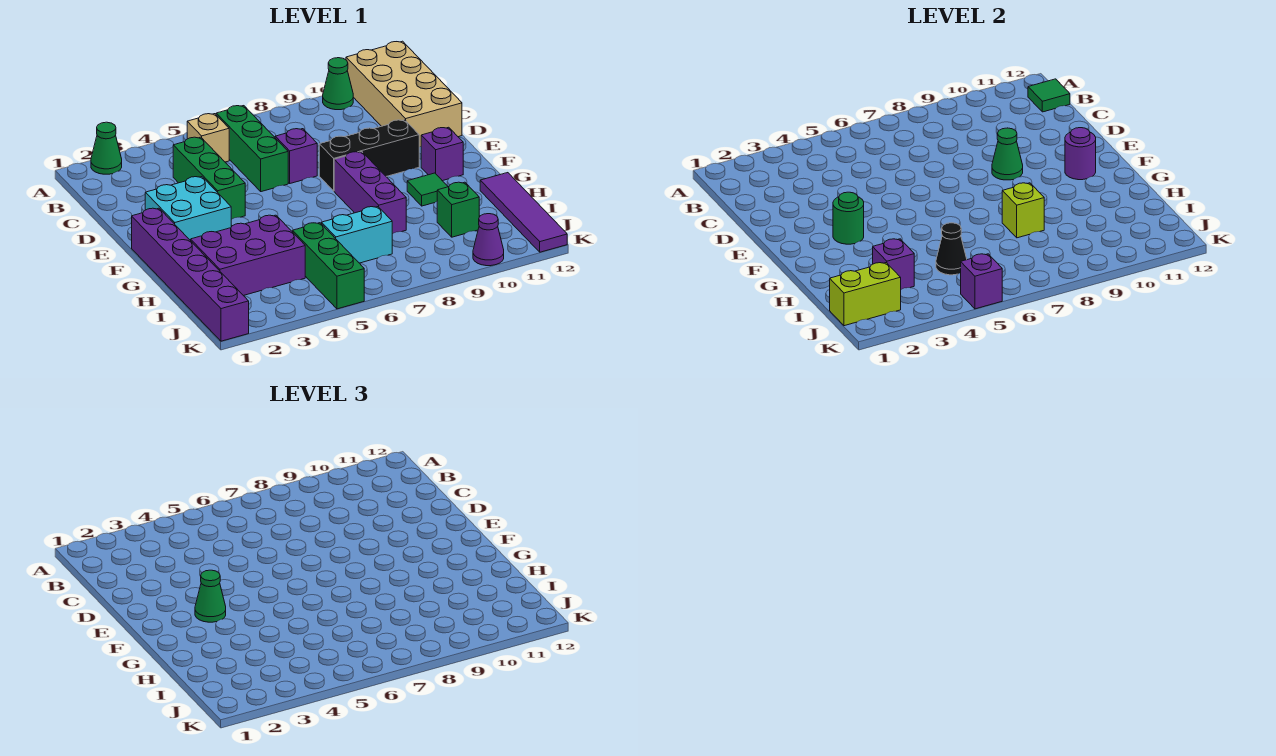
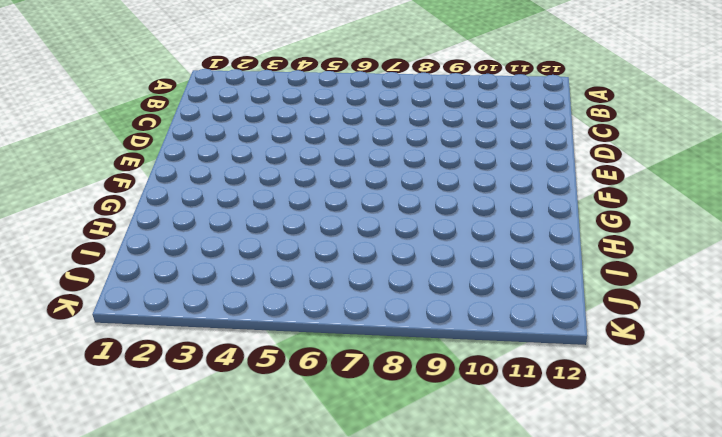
none -> green cone A2 level 1
none -> green cone A10 level 1
none -> tan brick A11:D12 level 1

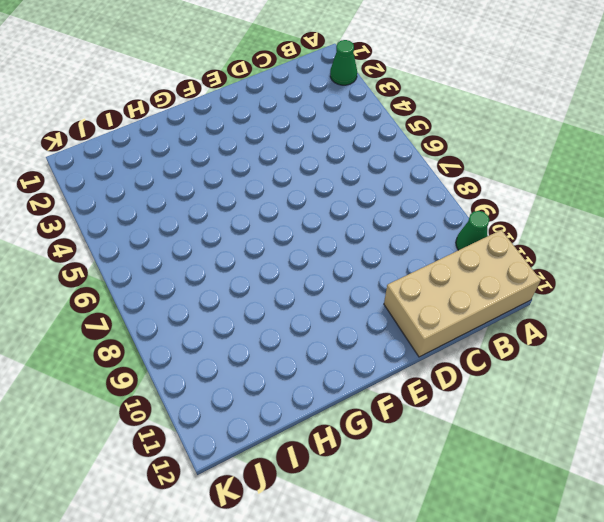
none -> tan brick B5 level 1
none -> green brick B6:D6 level 1
none -> green brick C4:E4 level 1

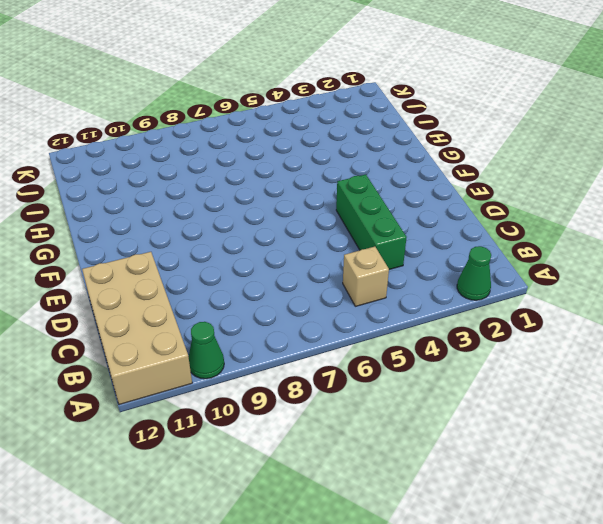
none -> green brick B6:D6 level 1
none -> purple brick D7 level 1
none -> cyan brick E2:F3 level 1

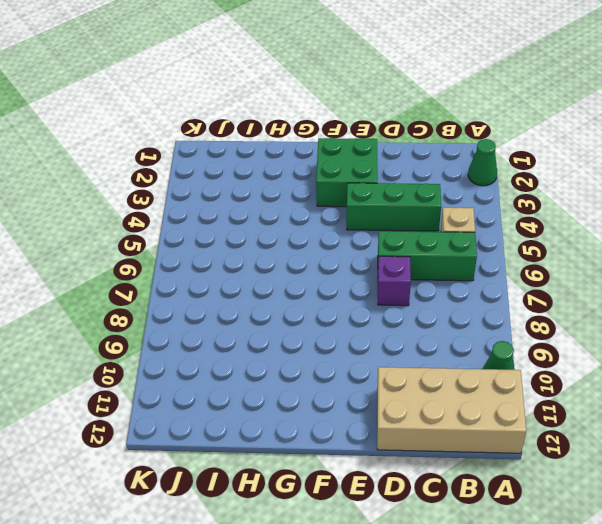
green brick E2:F3 level 1 -> cyan brick E2:F3 level 1
none -> black brick E8:E10 level 1
none -> purple brick F1:K1 level 1
none -> purple brick F8:H8 level 1

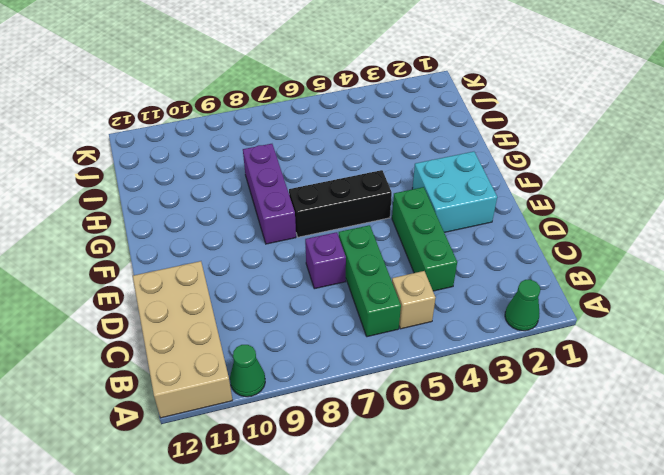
black brick F5:F7 level 1 -> black brick E8:E10 level 1
none -> purple brick F1:K1 level 1
none -> purple brick F11 level 1
none -> green tile G10 level 1

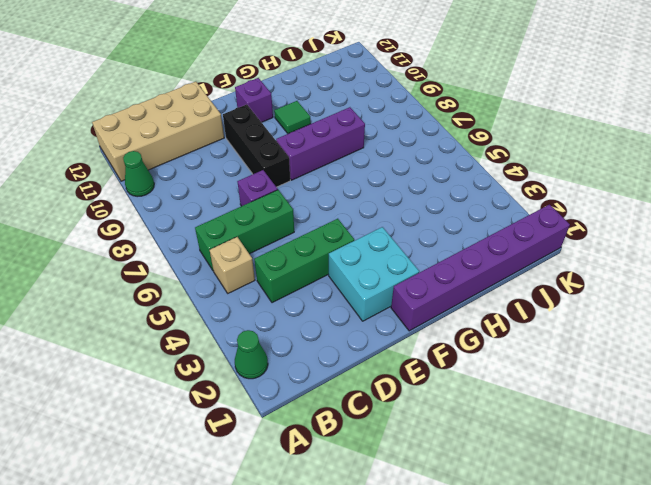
none -> purple brick H2:I4 level 1
none -> purple tile H12:K12 level 1
none -> green brick I5:K5 level 1

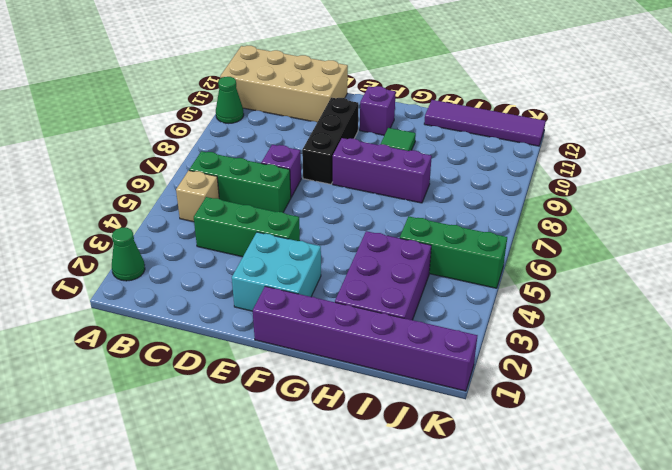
none -> cyan brick I6:I7 level 1
none -> green brick I10 level 1
none -> purple cone K10 level 1

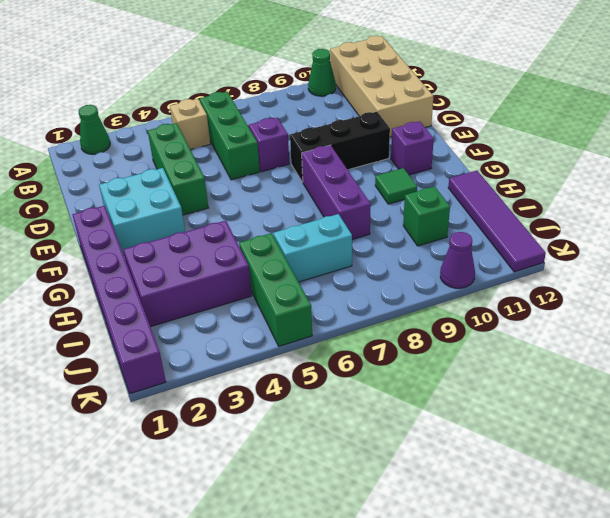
none -> green tile B12 level 2
none -> green cone E9 level 2
none -> green round brick F3 level 2

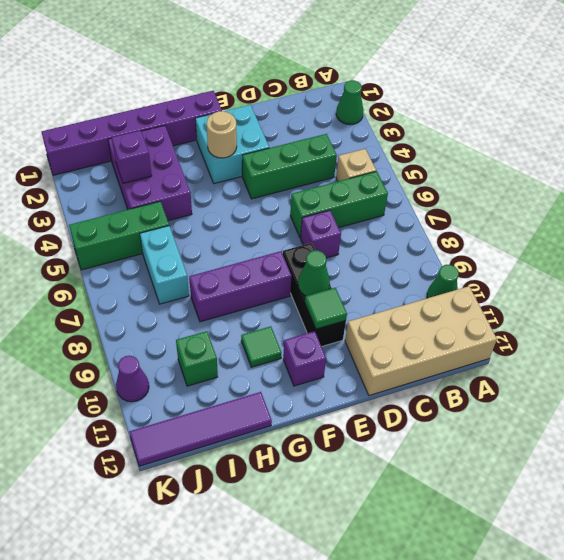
green tile E10 level 2 -> green tile B12 level 2
tan round brick F3 level 2 -> green round brick F3 level 2
none -> purple round brick F11 level 2
none -> lime brick H8 level 2
none -> black cone I5 level 2

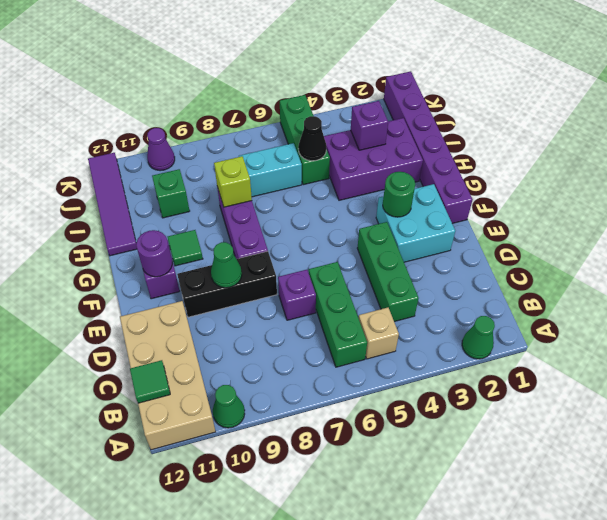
none -> lime brick J1:J2 level 2
none -> purple brick K5 level 2
none -> green cone F3 level 3

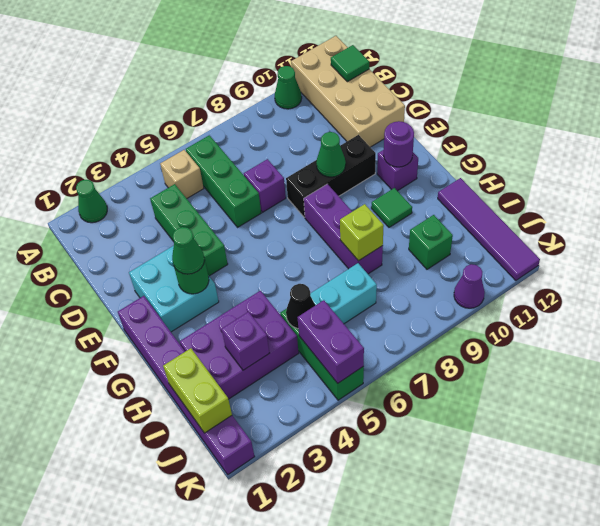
lime brick I1:J1 level 2 -> lime brick J1:J2 level 2
purple brick J5:K5 level 2 -> purple brick K5 level 2

